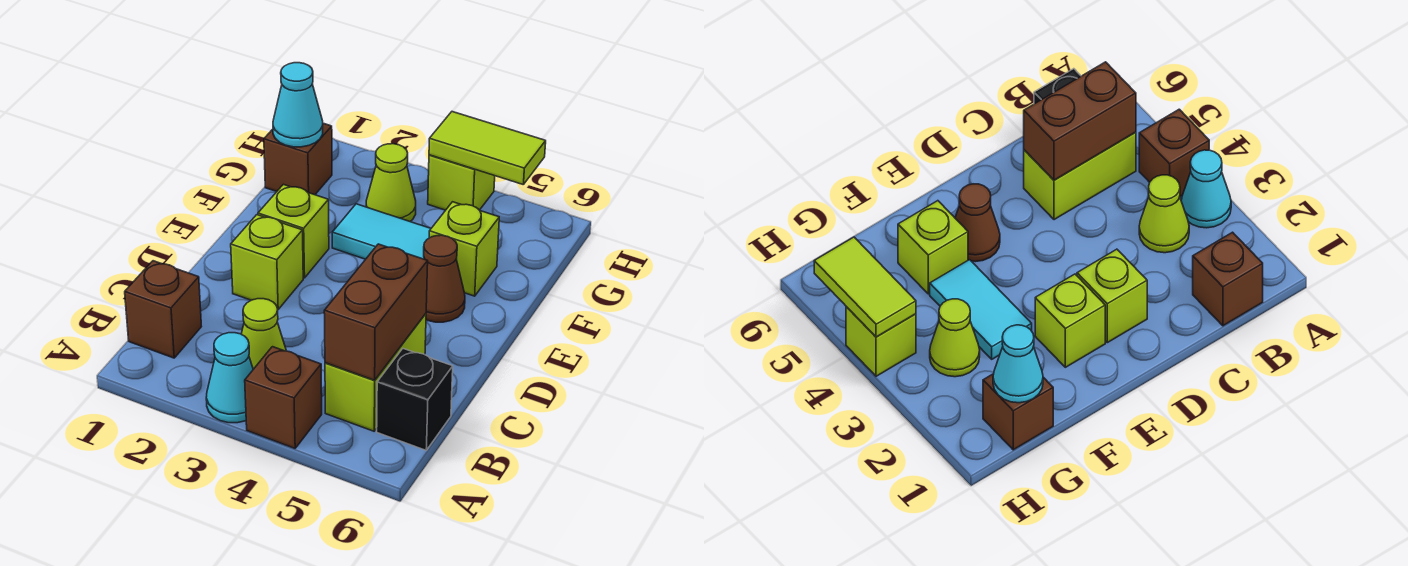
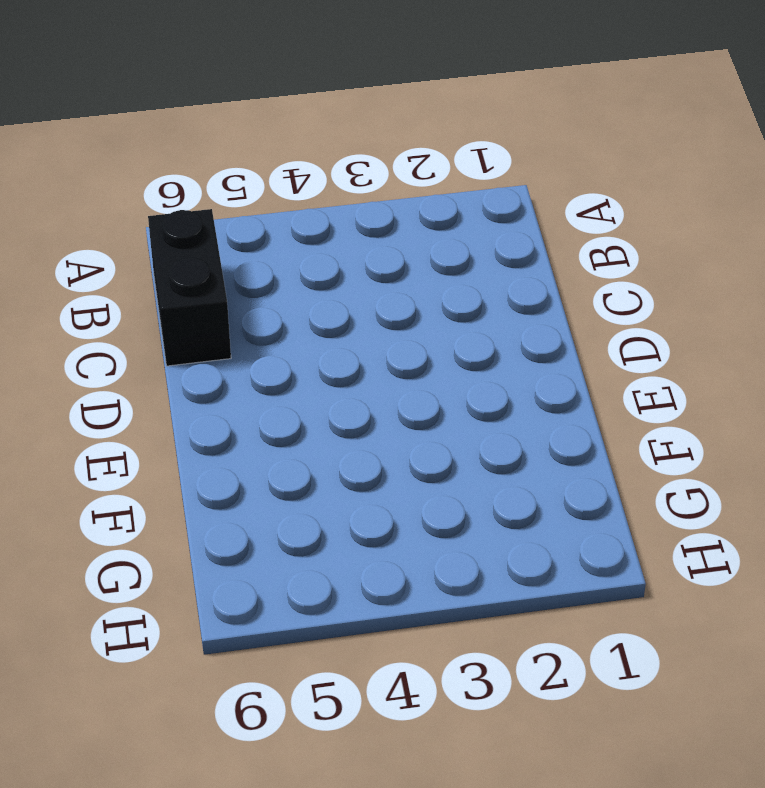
black brick B6:C6 level 1 -> black brick B6 level 1
none -> cyan cone A3 level 1
none -> brown brick A4 level 1
none -> brown brick B1 level 1

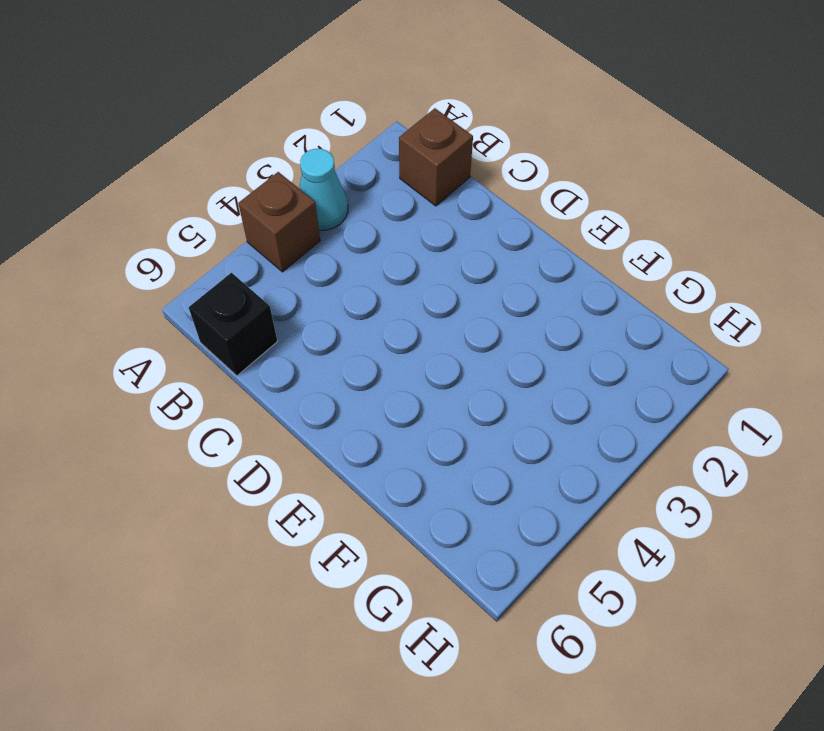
none -> lime cone B3 level 1
none -> lime brick B5:C5 level 1
none -> lime brick D2 level 1

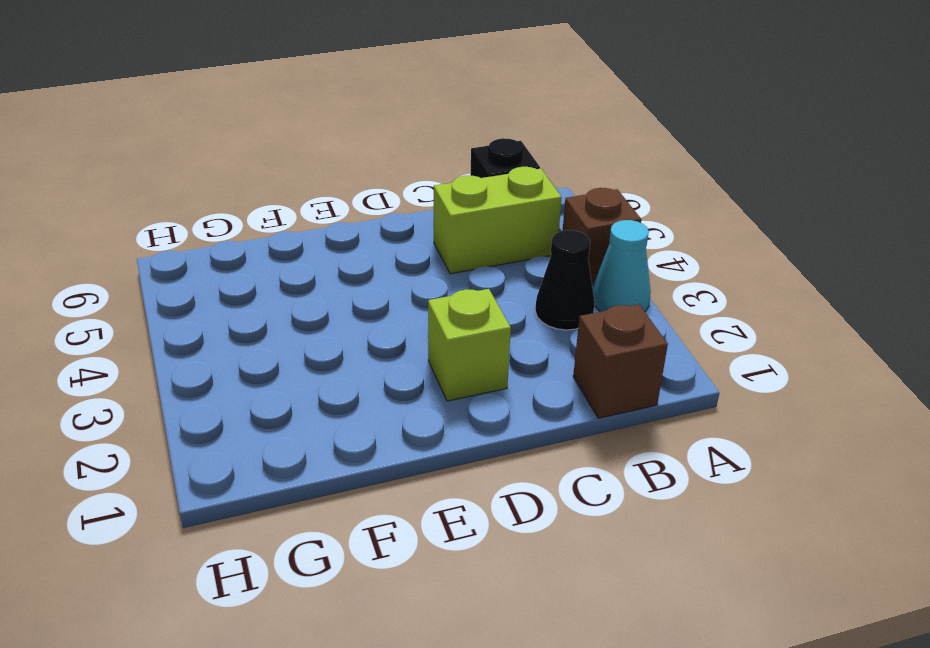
black cone B3 level 1 -> lime cone B3 level 1
none -> lime brick E2 level 1
none -> brown cone E5 level 1
none -> cyan tile F3:F4 level 1

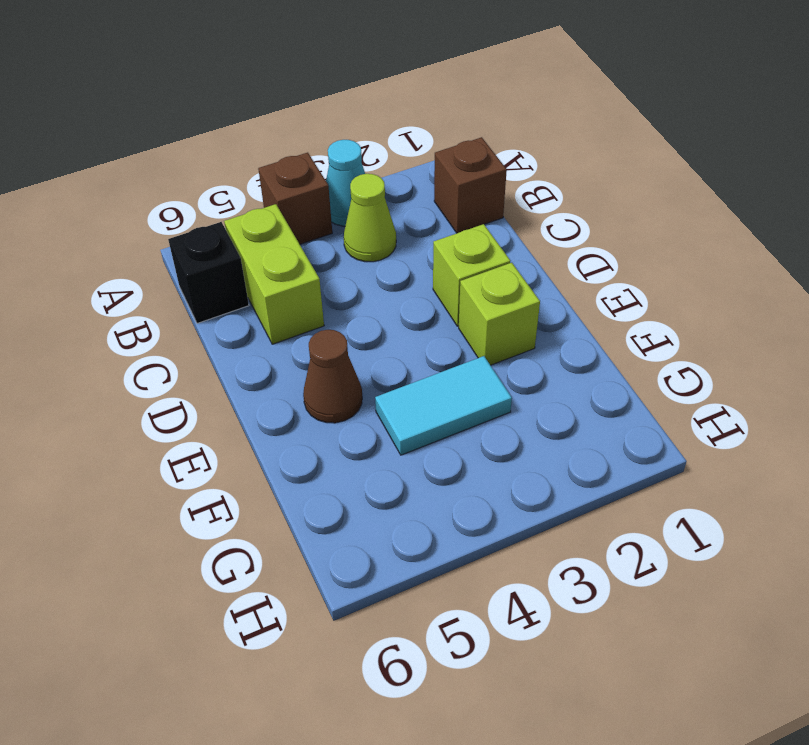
none -> lime brick F5 level 1
none -> brown brick G1 level 1
none -> lime cone G3 level 1

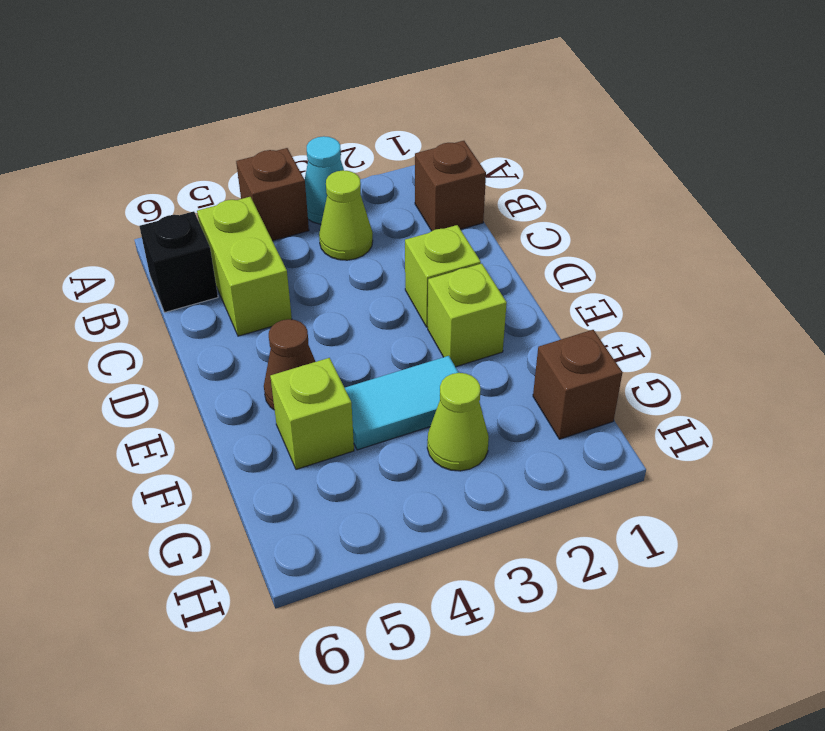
none -> lime brick H4 level 1
none -> brown brick B5:C5 level 2
none -> cyan cone G1 level 2

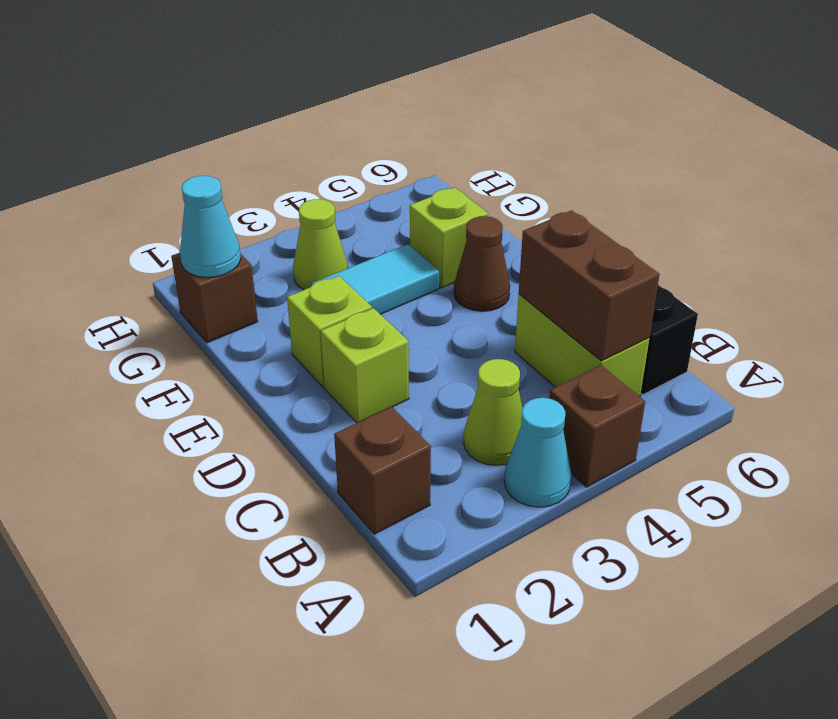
none -> lime brick H4 level 1
none -> lime tile H4:H5 level 2

